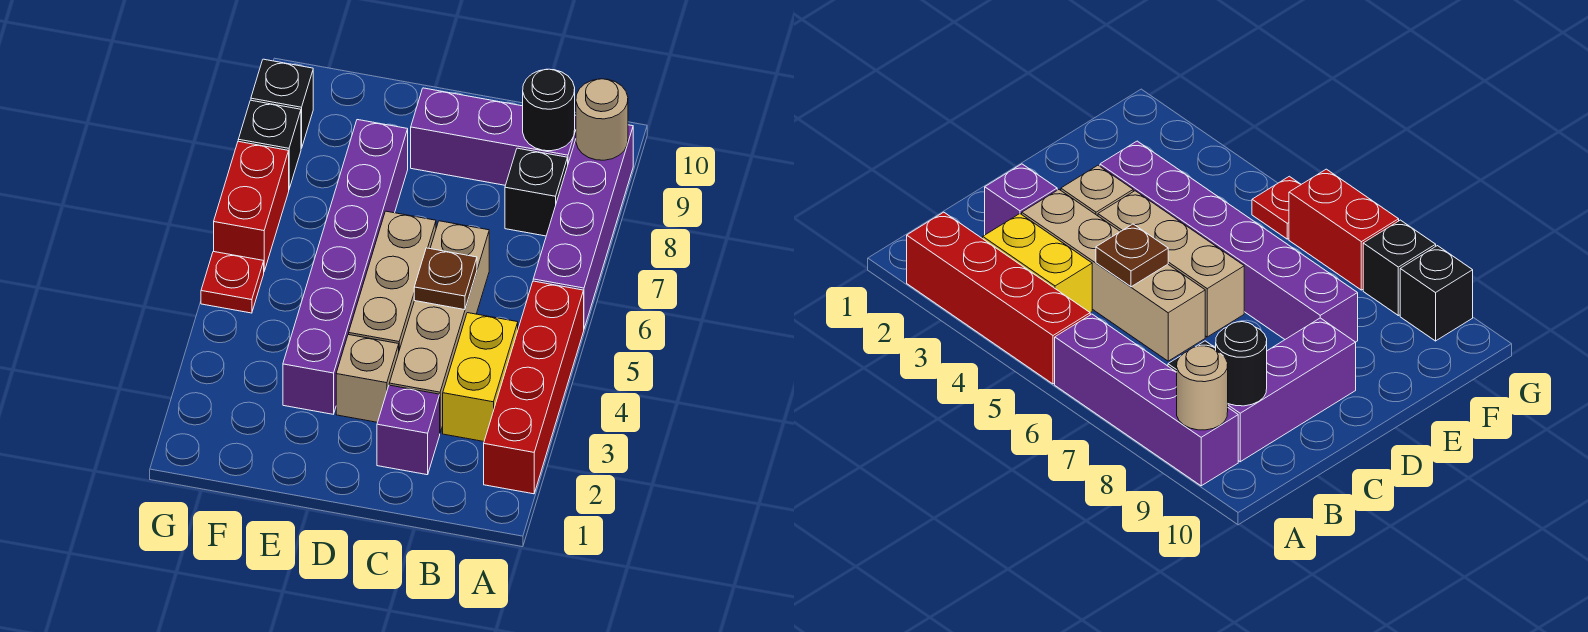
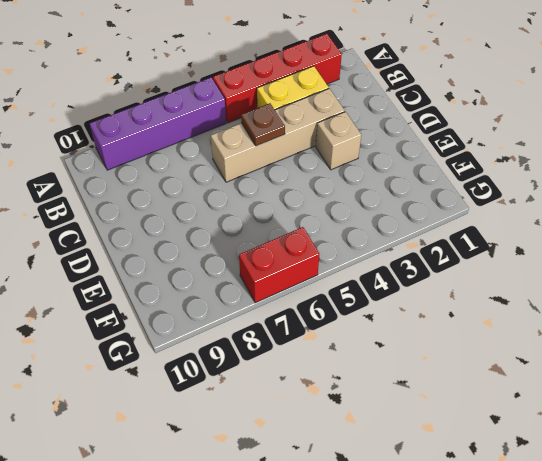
none -> black brick B8 level 1
none -> purple brick B9:D9 level 1
none -> purple brick C2 level 1

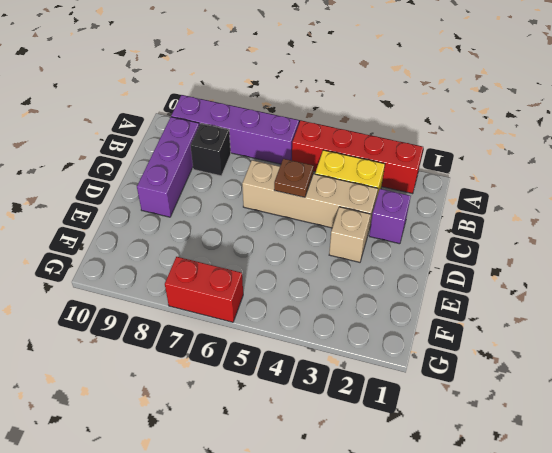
none -> tan brick D4:D6 level 1
none -> purple brick E3:E8 level 1
none -> red plate G5 level 1

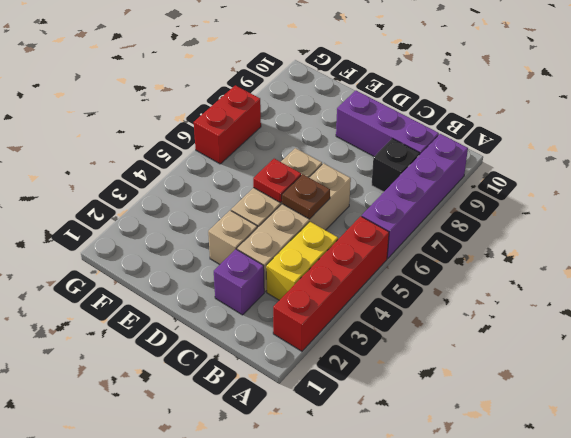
red plate D5 level 2 -> red plate G5 level 1
none -> purple brick E3:E8 level 1
none -> black brick G8 level 1
none -> black brick G9 level 1

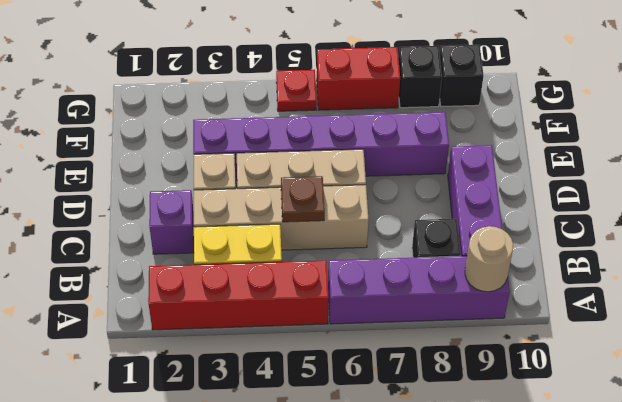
none -> black round brick B9 level 2

